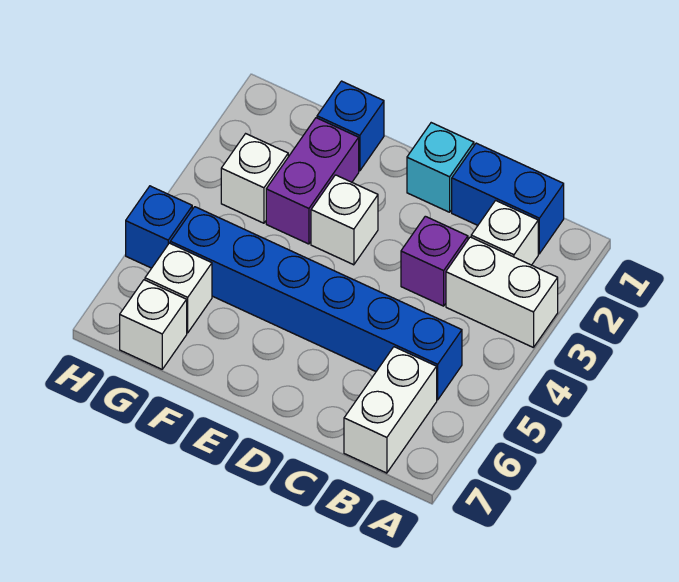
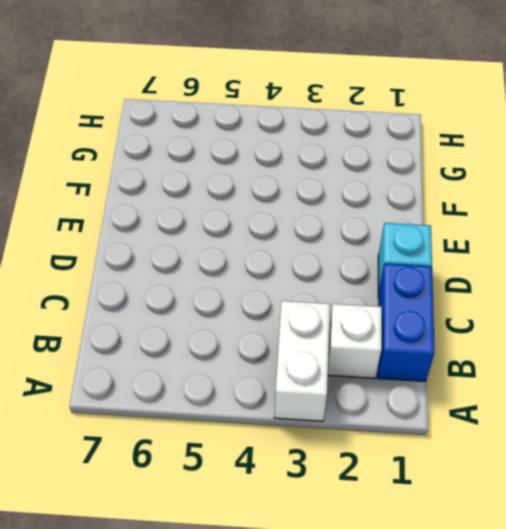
none -> blue brick B5:G5 level 1
none -> white brick B6:B7 level 1
none -> purple brick C3 level 1

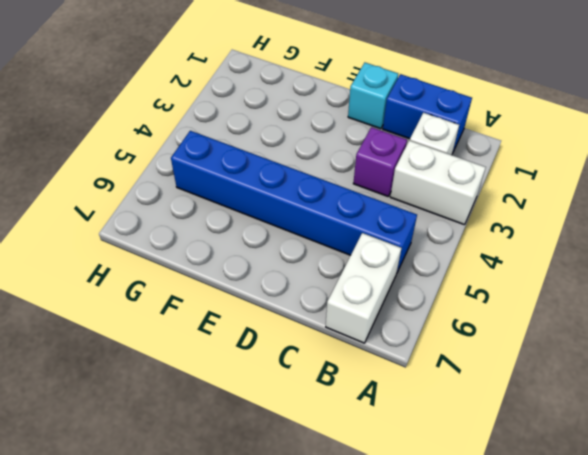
none -> white brick E3 level 1
none -> blue brick F1 level 1
none -> purple brick F2:F3 level 1

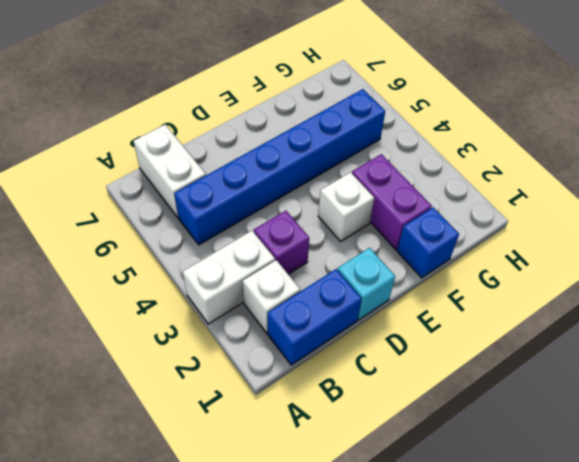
none -> white brick G3 level 1
none -> white brick G6 level 1
none -> white brick G7 level 1

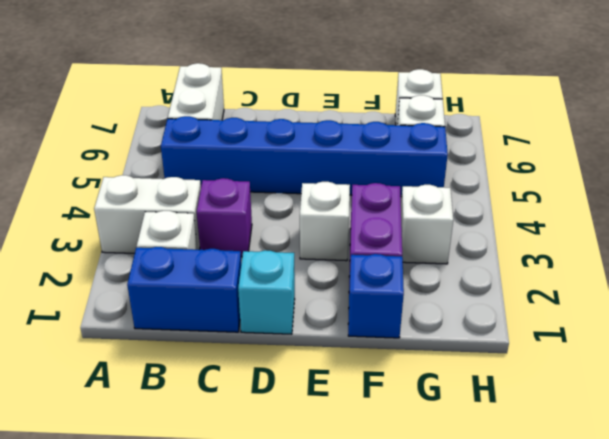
none -> blue brick H5 level 1

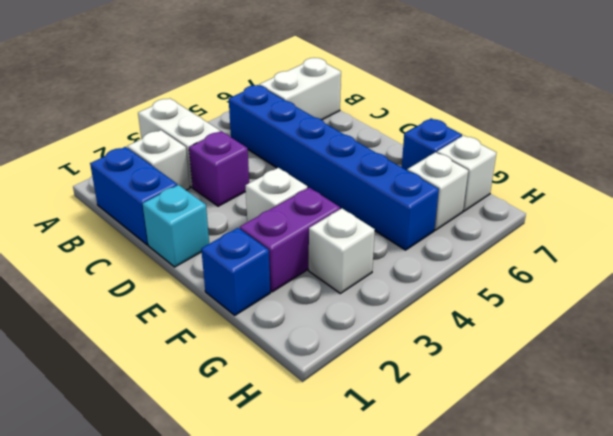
blue brick F7 level 1 -> blue brick H5 level 1

